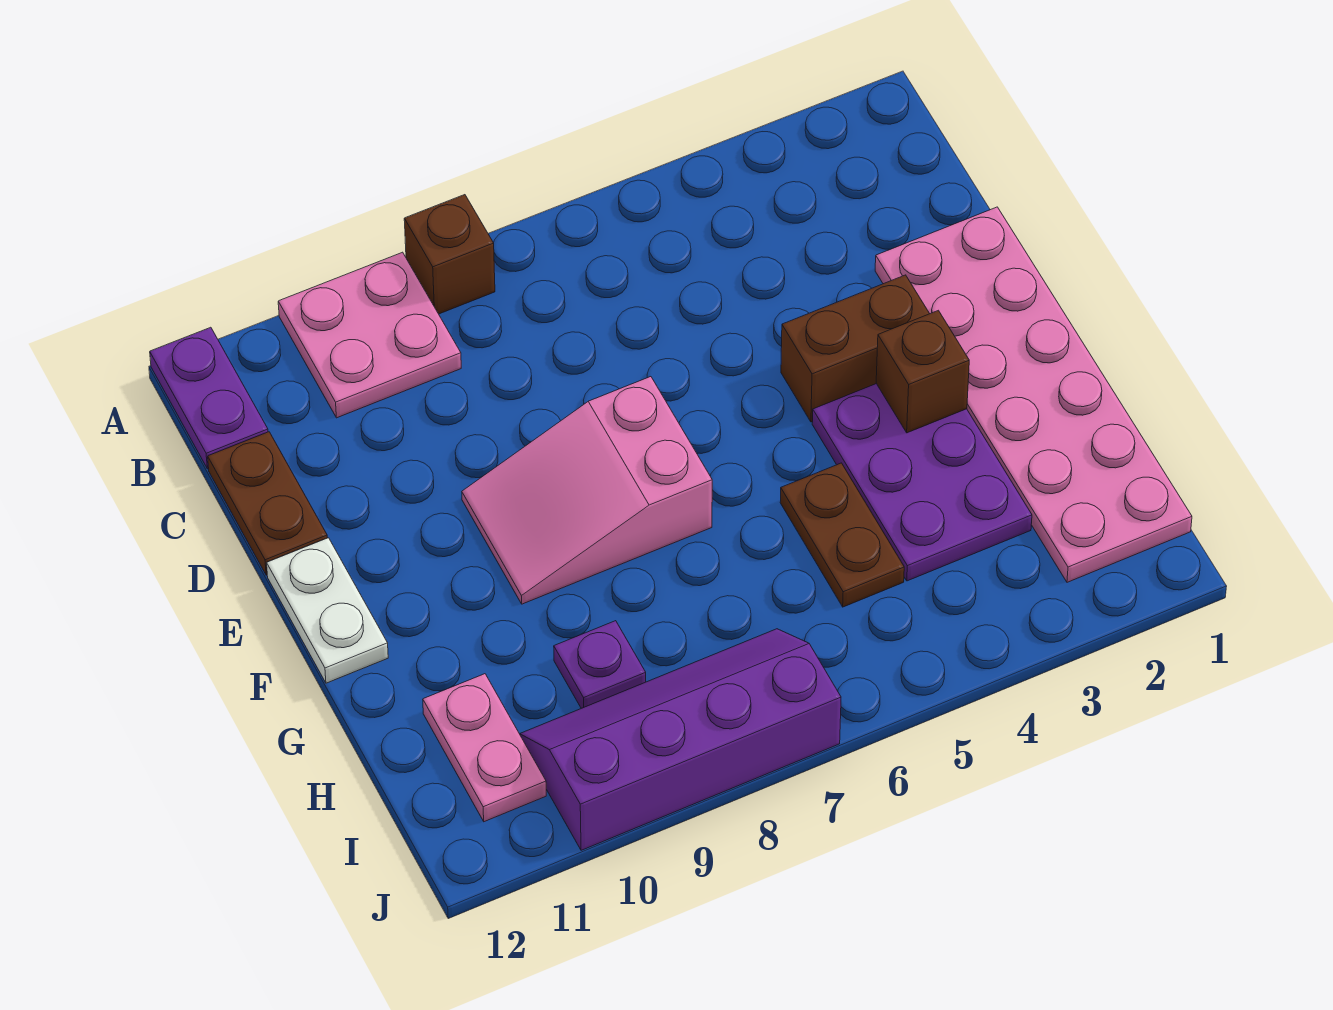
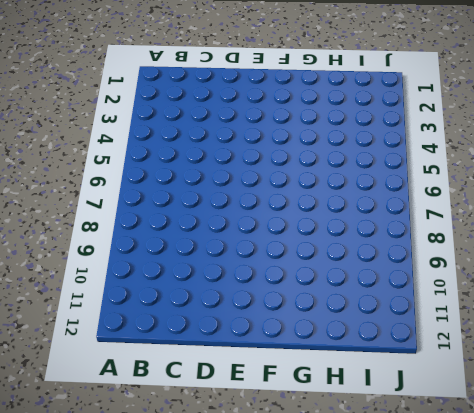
none -> brown brick A8 level 1
none -> pink plate A9:B10 level 1
none -> purple plate A12:B12 level 1

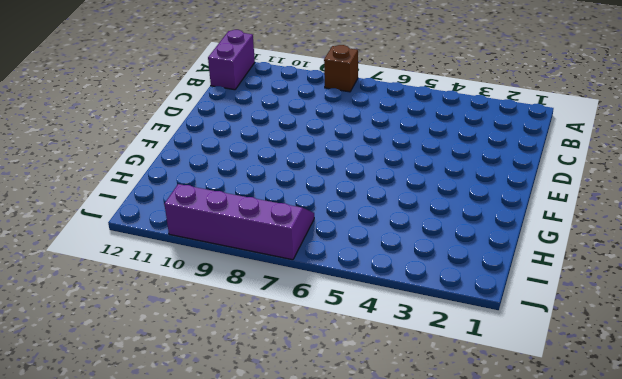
purple brick A12:B12 level 1 -> purple plate A12:B12 level 1
none -> pink plate A9:B10 level 1
none -> brown plate C12:D12 level 1
none -> pink plate D1:I2 level 1

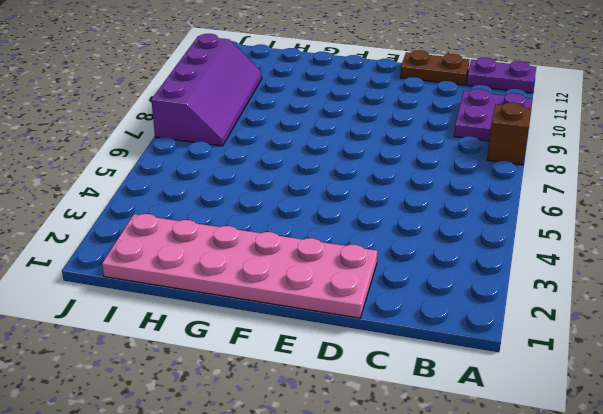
purple plate A9:B10 level 1 -> pink plate A9:B10 level 1
none -> brown brick E3:E4 level 1
none -> pink slope E7:F9 level 1 top 7
none -> white plate E12:F12 level 1

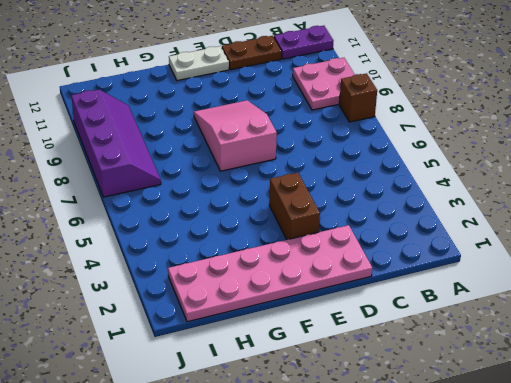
none -> purple plate F3:H4 level 1
none -> brown plate G5:H5 level 1
none -> purple plate H9 level 1

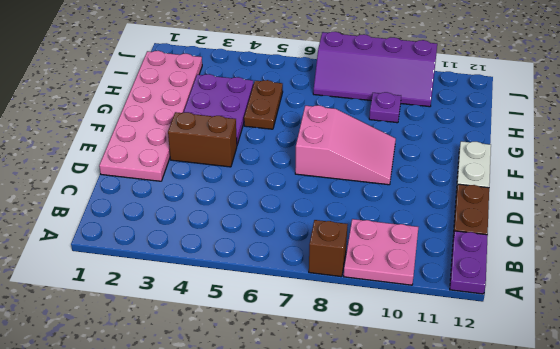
none -> pink plate H11:I11 level 1
none -> brown brick F3 level 2

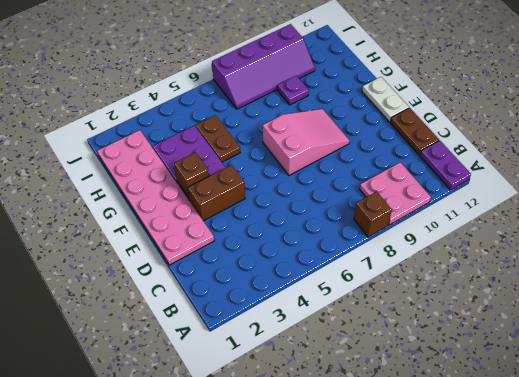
none -> pink plate H11:I11 level 1

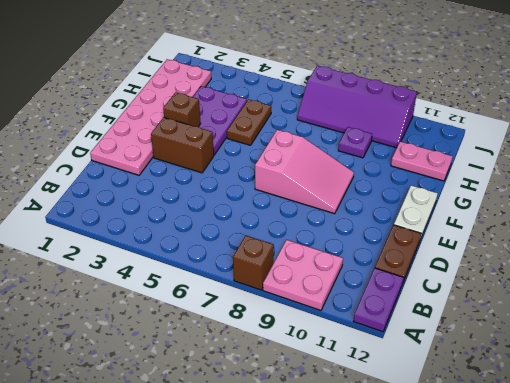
pink plate H11:H12 level 1 -> pink plate H11:I11 level 1

